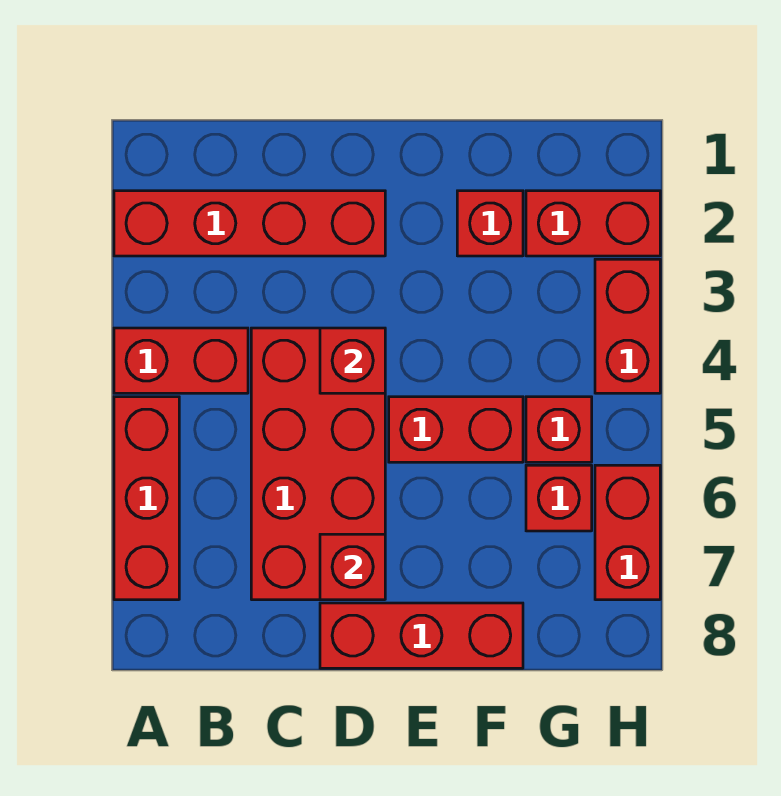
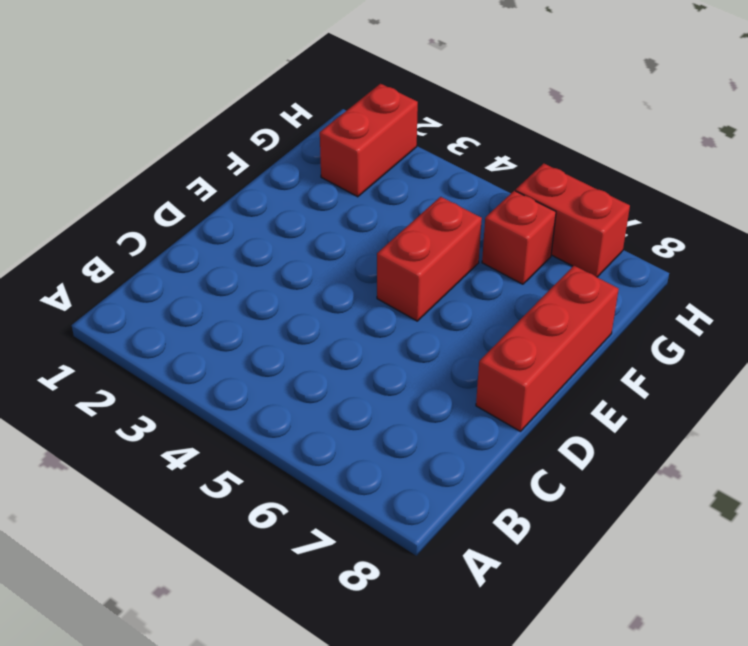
none -> red brick A2:D2 level 1
none -> red brick A4:B4 level 1
none -> red brick A5:A7 level 1

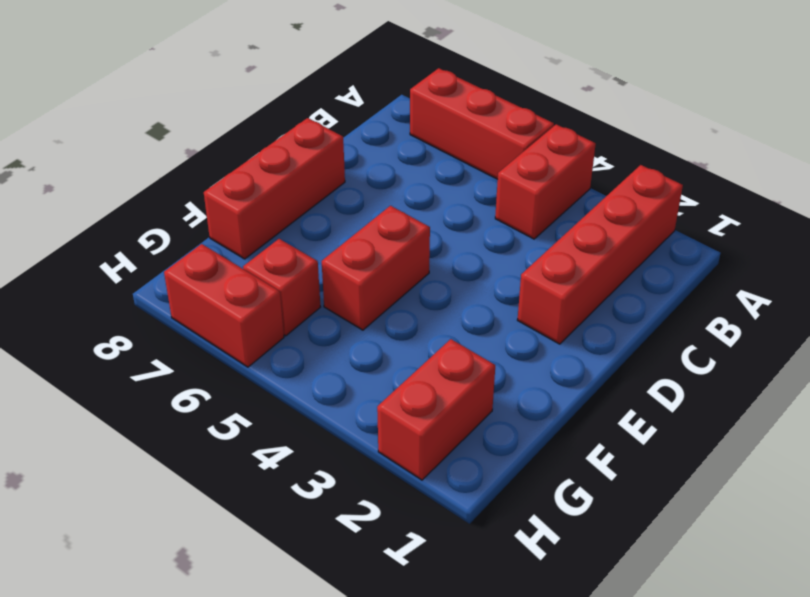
none -> red brick C4:D7 level 1
none -> red brick F2 level 1
none -> red brick G5 level 1

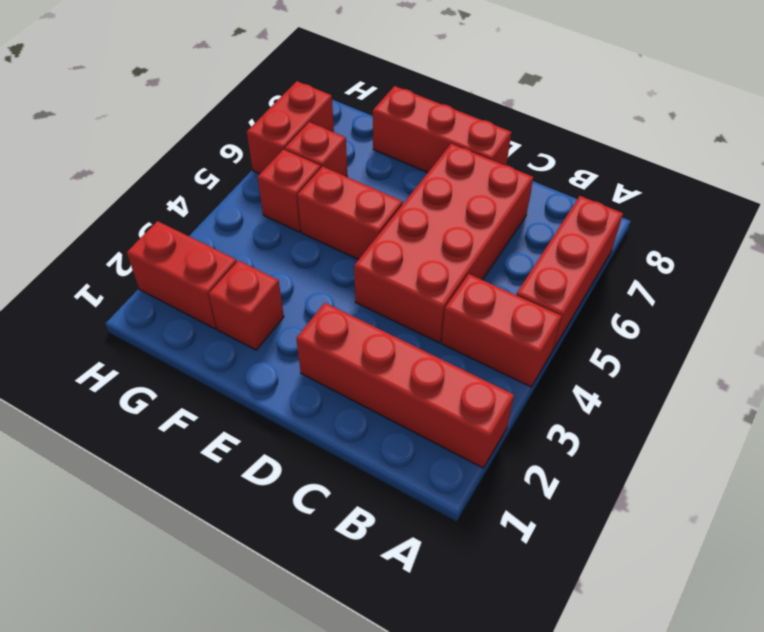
none -> red brick H3:H4 level 1
none -> red brick D4 level 2
none -> red brick D7 level 2

